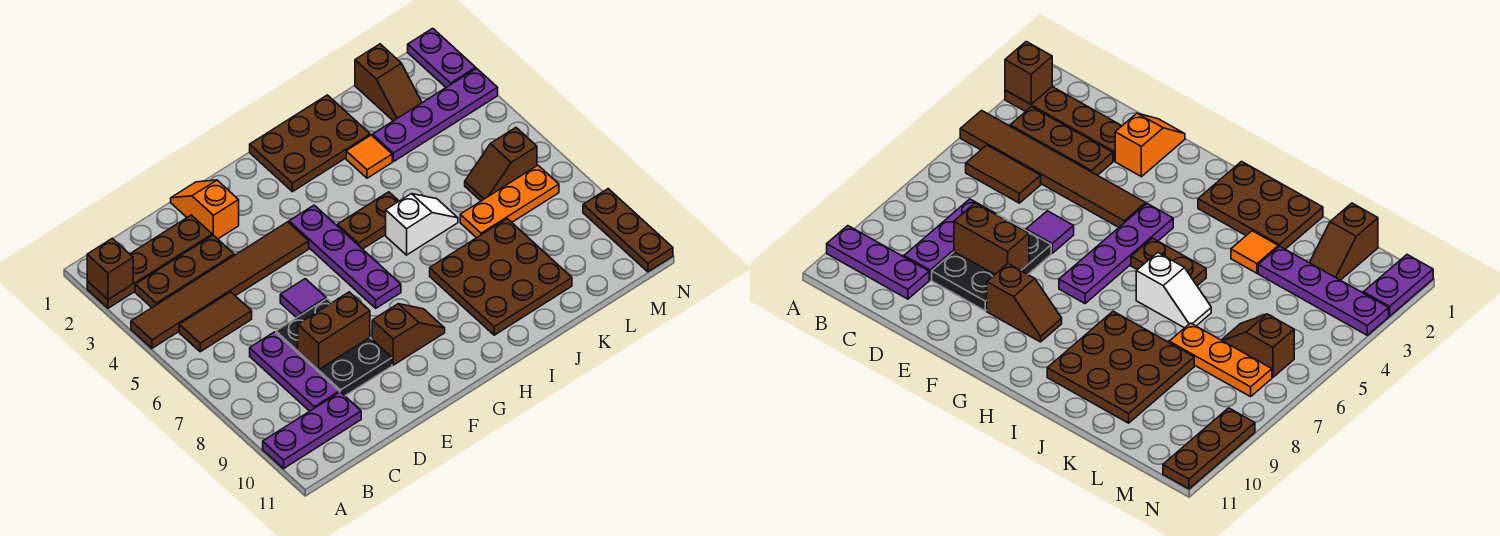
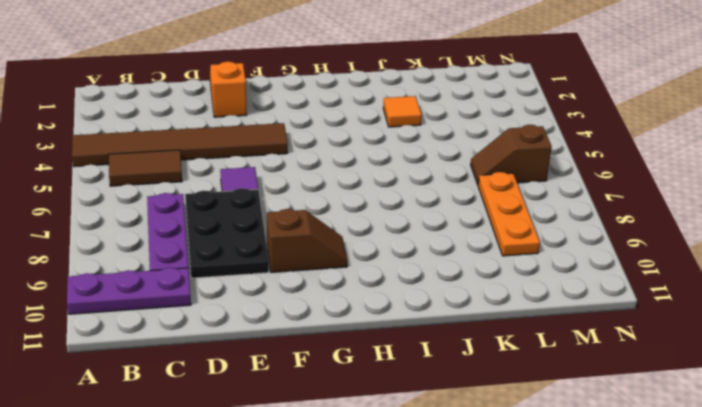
orange plate L7:L9 level 1 -> orange plate K7:M7 level 1
none -> brown plate A2:D2 level 1
none -> brown plate B3:D3 level 1
none -> purple plate G4:G7 level 1

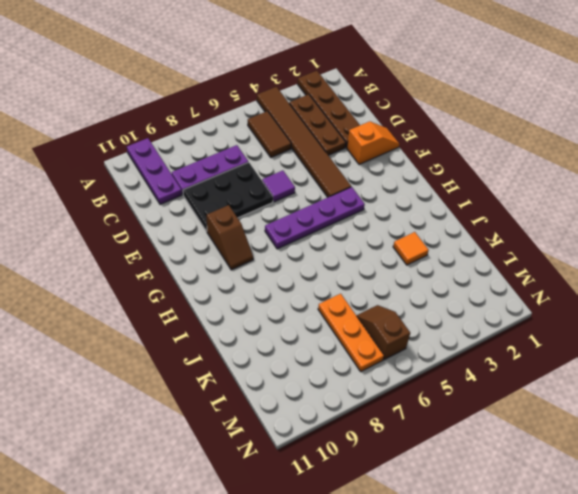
none -> brown plate H1:J2 level 1
none -> brown plate H5:I5 level 1
none -> white slope I6:J6 level 1 top I

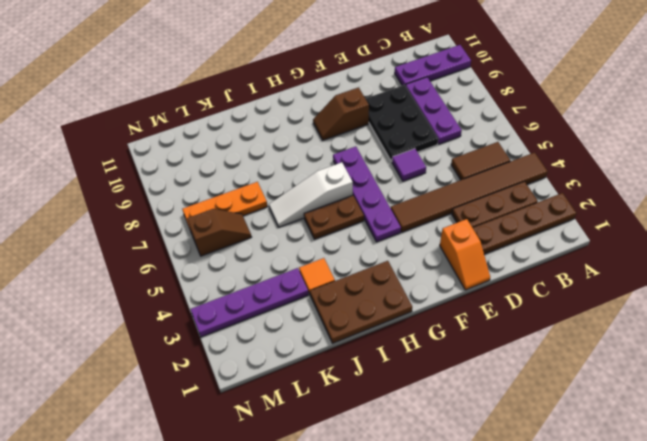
white slope H6:J6 level 1 top H -> white slope I6:J6 level 1 top I
none -> brown plate I8:K10 level 1
none -> brown slope L1:L2 level 1 top 1
none -> purple plate N1:N2 level 1

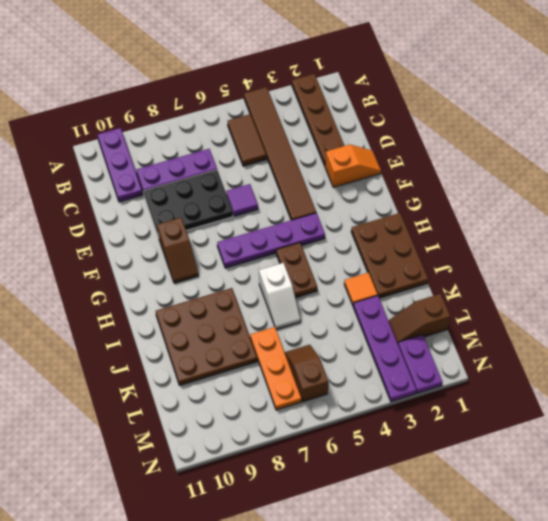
purple plate M2:N2 level 1 -> purple plate N1:N2 level 1
none -> brown plate B3:D3 level 1
none -> brown plate N9:N11 level 1
none -> brown brick A2 level 2

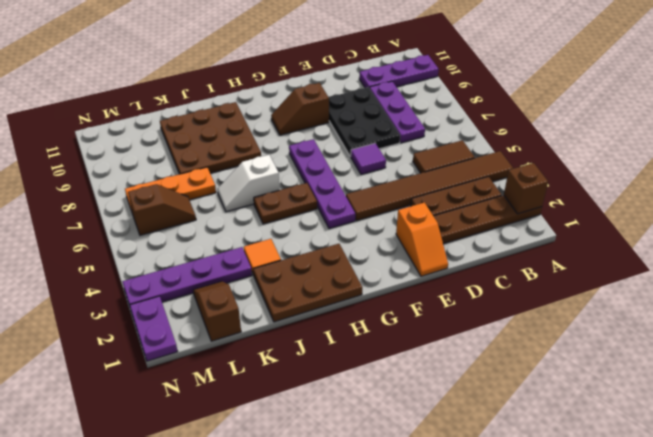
none -> brown plate N9:N11 level 1
none -> brown brick D8:E8 level 2

